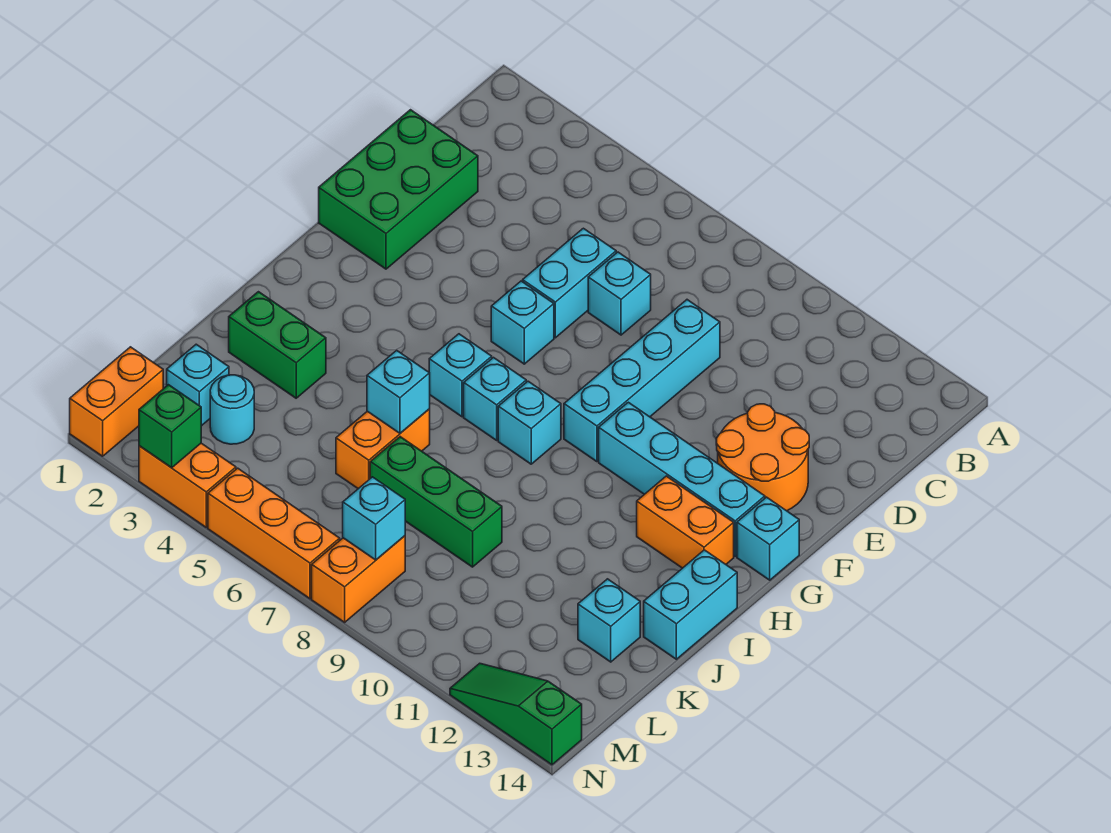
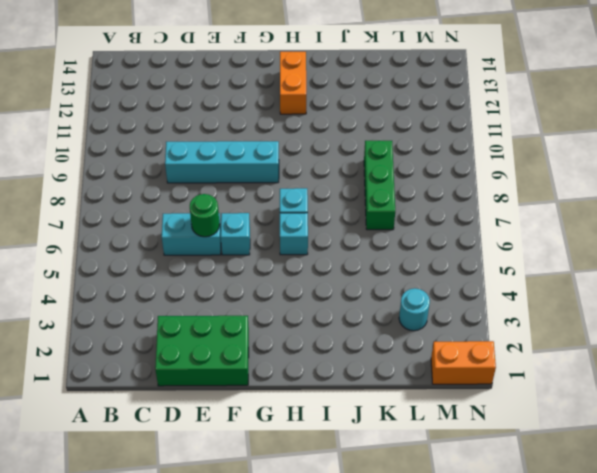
green round brick E6 level 2 -> none
none -> cyan brick D7 level 1
none -> orange round brick E12:F13 level 1
none -> cyan brick G10:G13 level 1

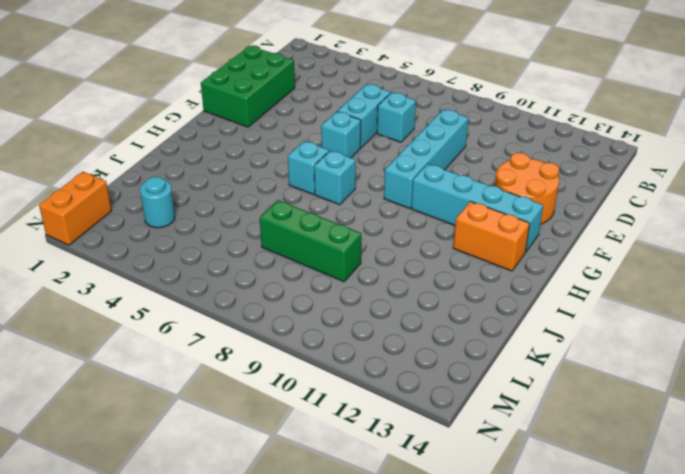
none -> cyan brick G14 level 1
none -> cyan brick H8 level 1
none -> cyan brick I14:J14 level 1

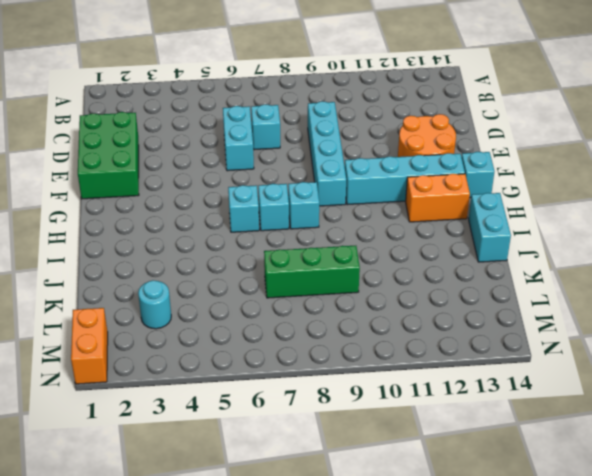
none -> cyan brick F6 level 1
none -> green brick J2:J3 level 1
none -> orange brick J6:K6 level 1

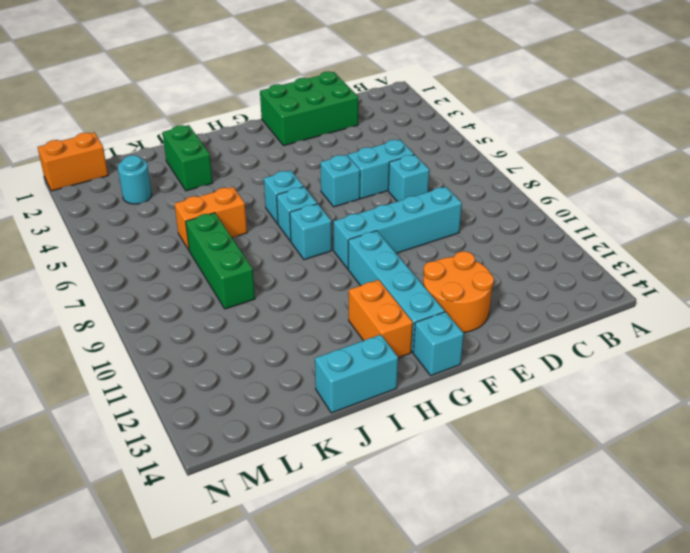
none -> cyan brick K13 level 1
none -> cyan brick L2 level 1
none -> orange brick M8:N8 level 1

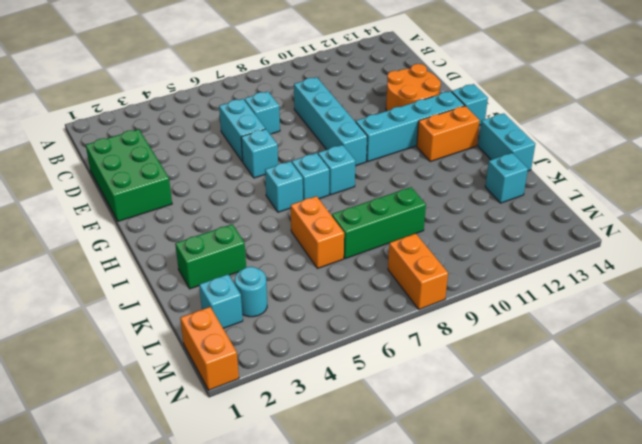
none -> orange brick N3:N4 level 1
none -> orange brick N5:N7 level 1
none -> green slope N12:N14 level 1 top 14

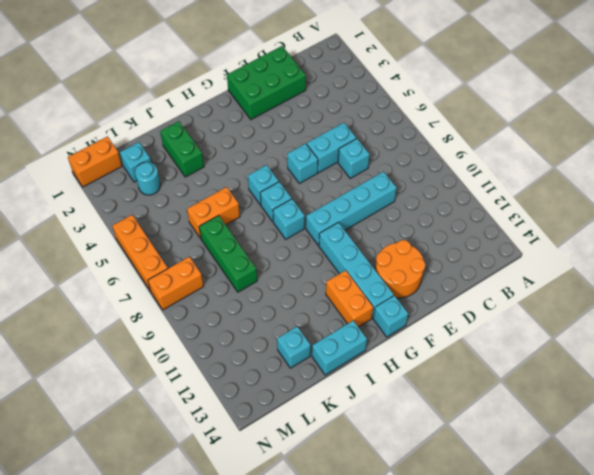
none -> orange brick N3:N4 level 1
none -> green slope N12:N14 level 1 top 14
none -> cyan brick J6 level 2

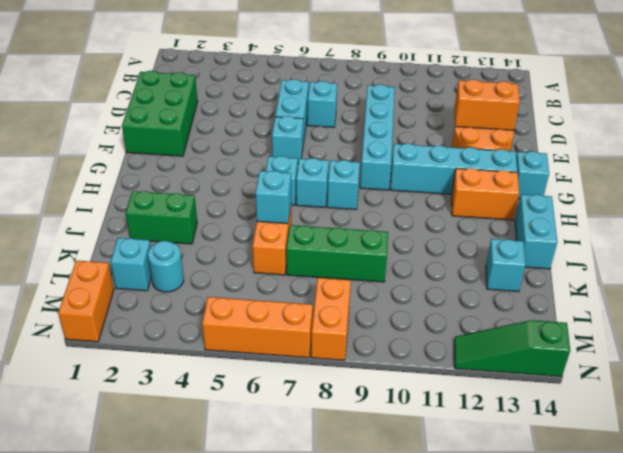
orange brick E12:E13 level 2 -> orange brick N3:N4 level 1
none -> cyan brick M8 level 2
none -> green brick N3 level 2

